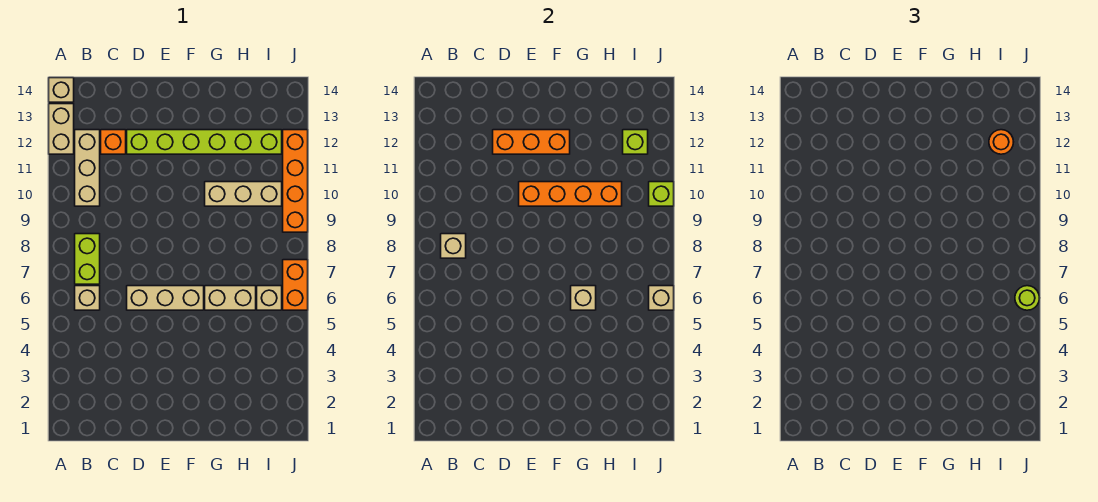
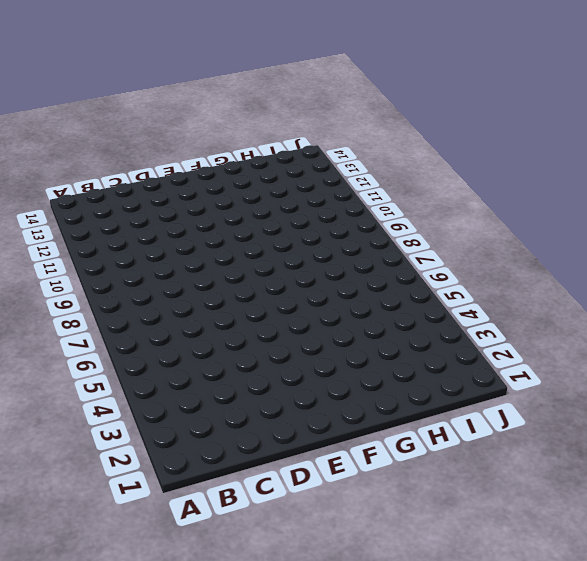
none -> tan brick A12:A13 level 1
none -> tan brick A14 level 1
none -> tan brick B6 level 1

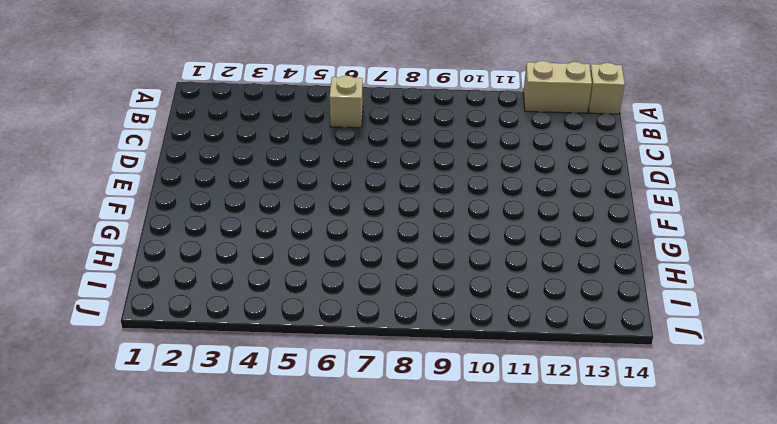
none -> lime brick B7:B8 level 1
none -> tan brick B10:B12 level 1
none -> orange brick C12 level 1

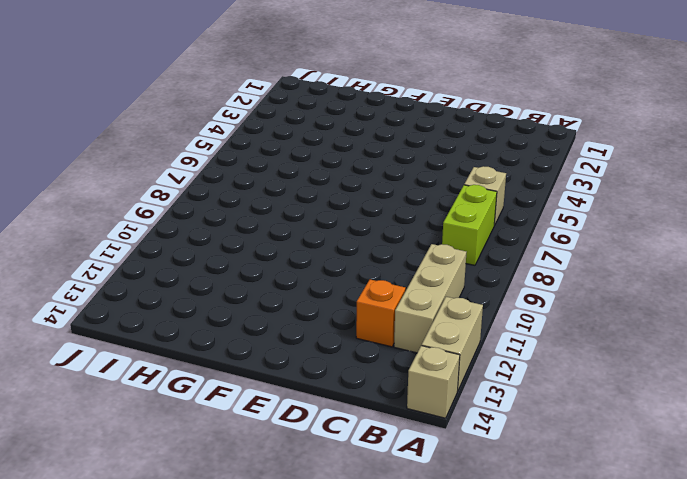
none -> tan brick D6:F6 level 1
none -> lime brick D12:I12 level 1
none -> tan brick G6:H6 level 1

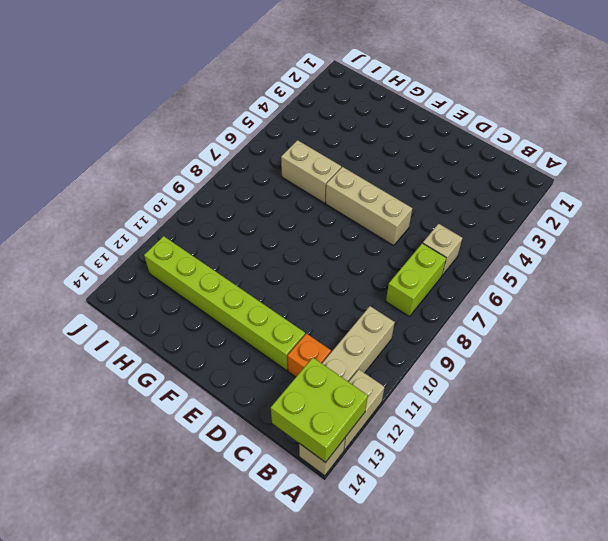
lime brick A13:B14 level 2 -> none
none -> tan brick G10:I10 level 1
none -> tan brick I6 level 1
none -> orange brick J6:J7 level 1

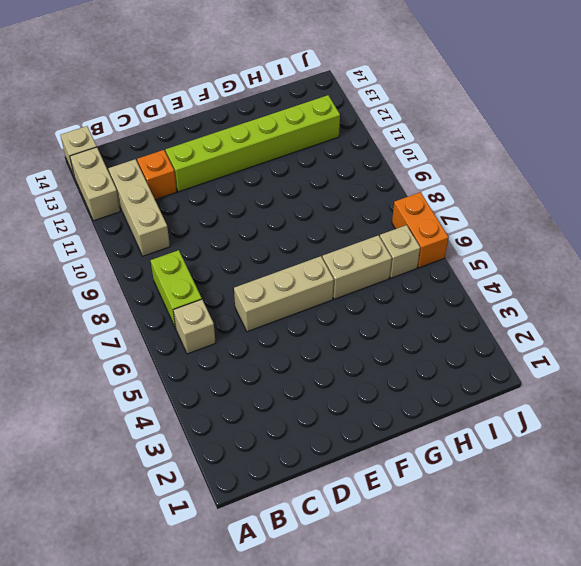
none -> tan brick G10:I10 level 1
none -> orange brick J9:J12 level 1
none -> tan brick B8 level 2

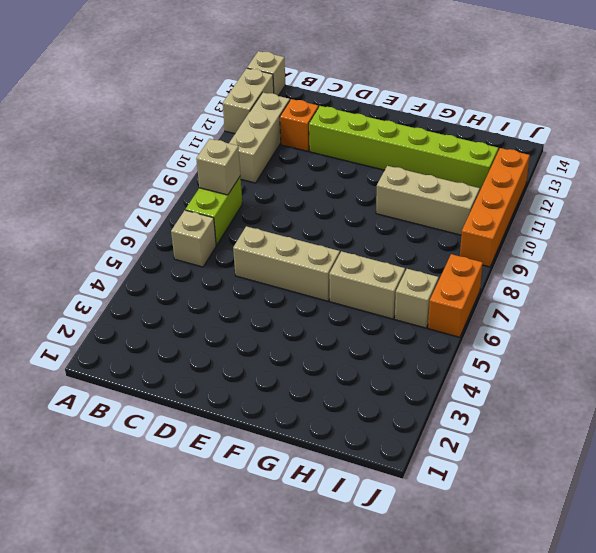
none -> orange brick D12:F12 level 2
none -> orange brick E10:H10 level 2
none -> tan brick G6 level 2

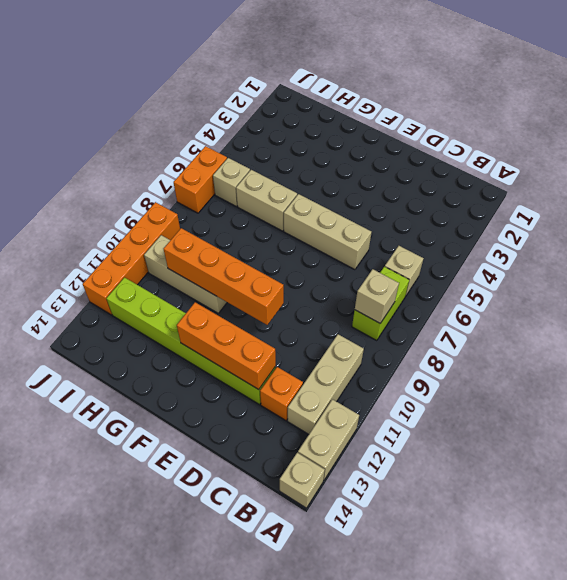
none -> tan brick G6 level 2
none -> lime brick I12 level 2
none -> tan brick J6 level 2

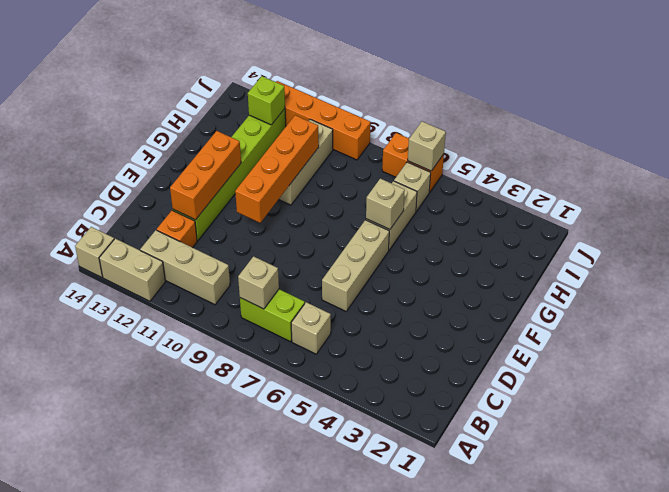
none -> lime brick J10 level 2
none -> orange round brick I12 level 3
none -> lime round brick J6 level 3

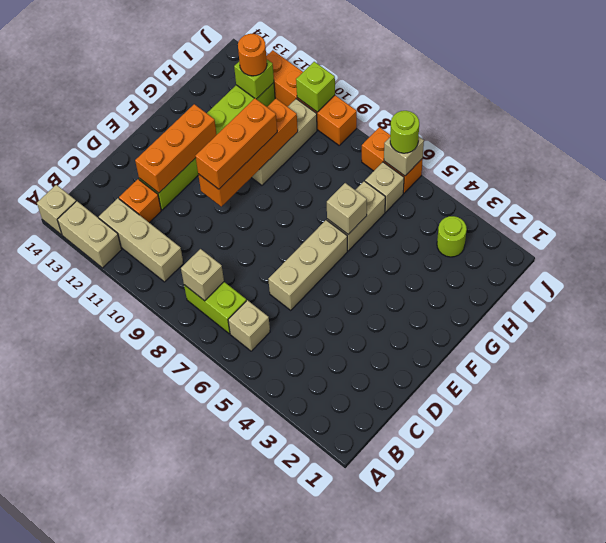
orange brick E10:G10 level 3 -> none
lime round brick I3 level 1 -> none

